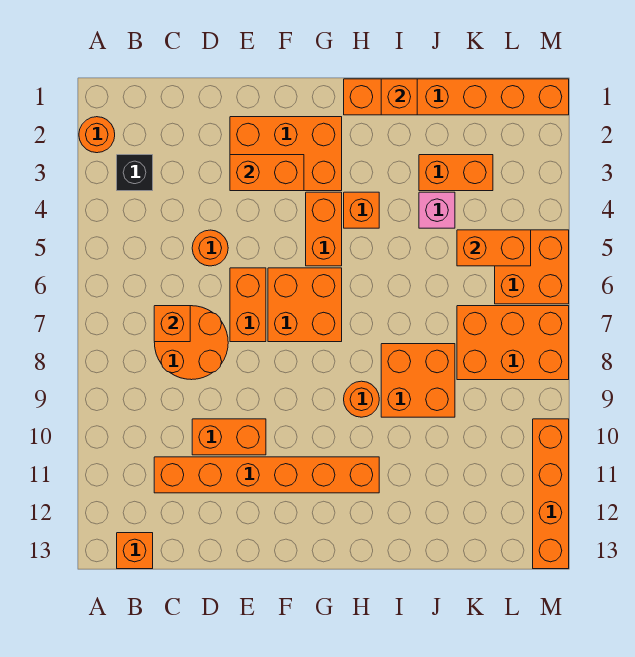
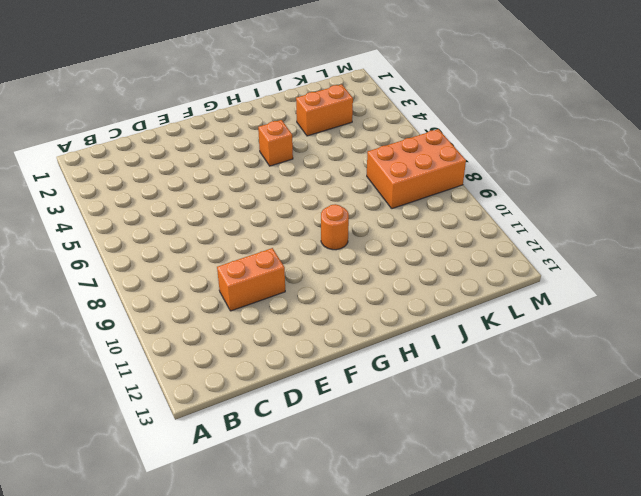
none -> orange round brick A2 level 1
none -> black brick B3 level 1
none -> orange brick B13 level 1

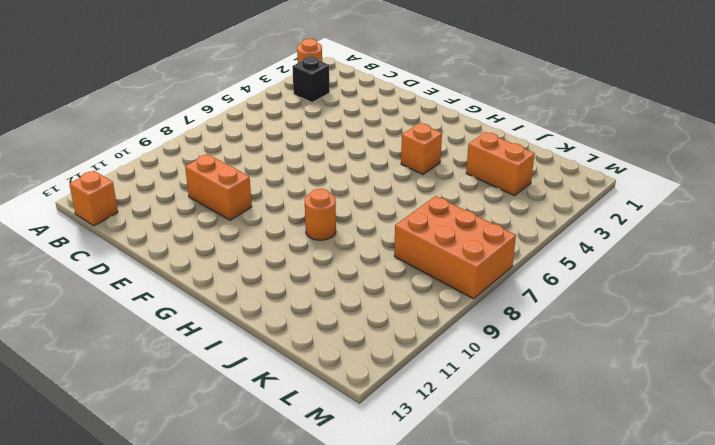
none -> orange round brick C7:D8 level 1
none -> orange brick C11:H11 level 1
none -> orange round brick D5 level 1

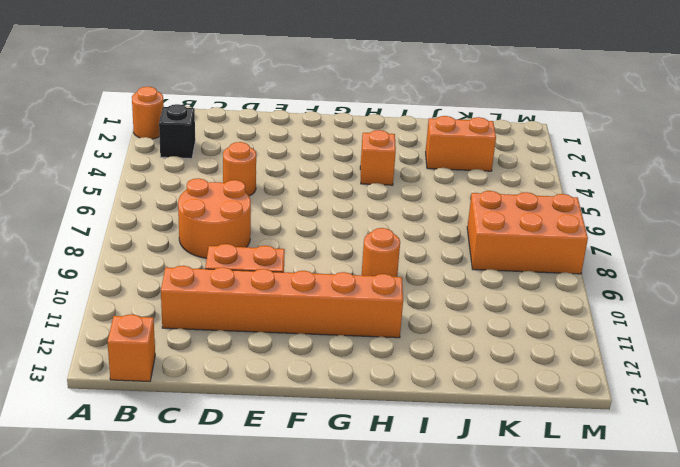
none -> orange brick E2:G3 level 1
none -> orange brick E6:E7 level 1
none -> orange brick F6:G7 level 1

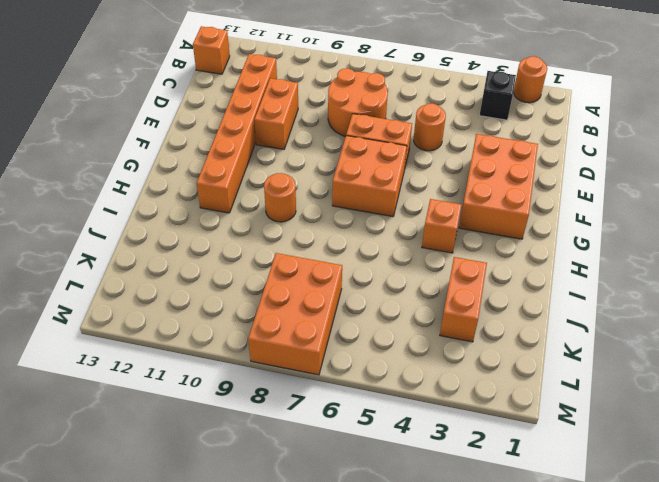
none -> orange brick G4:G5 level 1
none -> orange brick H1:M1 level 1
none -> orange brick I8:J9 level 1

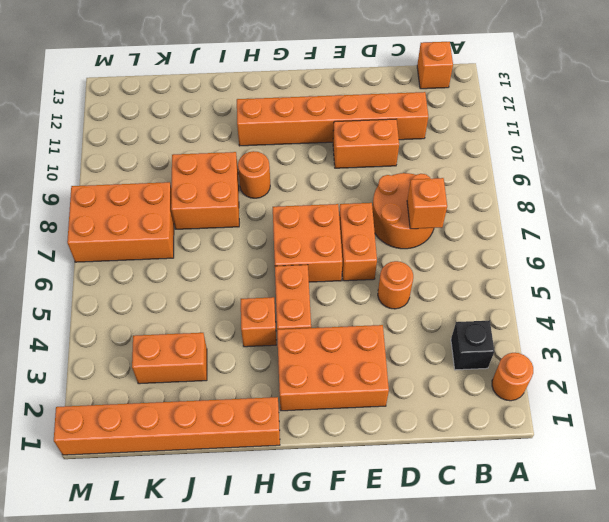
none -> pink brick J4 level 1
none -> orange brick L5:M6 level 1
none -> orange brick M10:M13 level 1

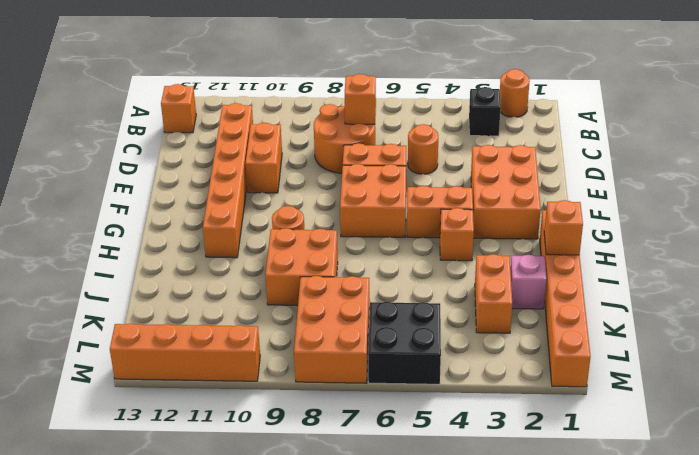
pink brick J2 level 1 -> pink brick J4 level 1
black brick L5:M6 level 1 -> orange brick L5:M6 level 1
none -> orange brick E3:F3 level 2
none -> orange brick K5:L5 level 2

